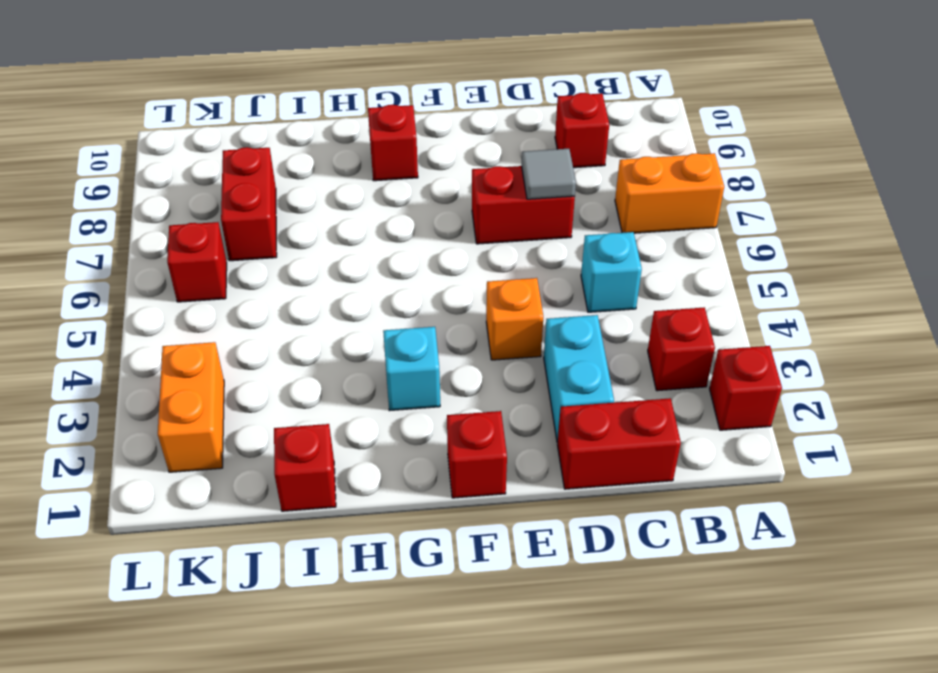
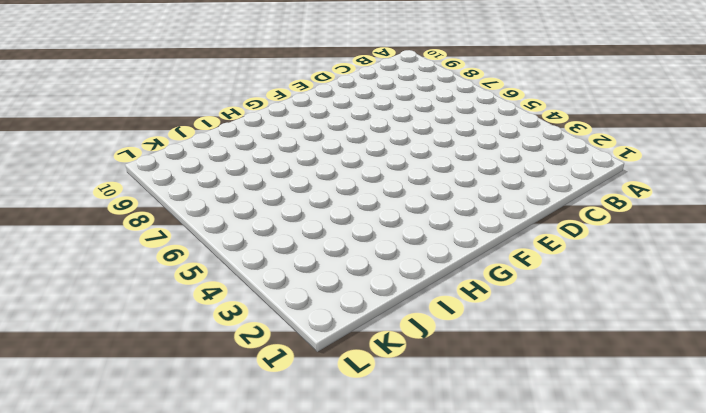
none -> red brick A2 level 1
none -> orange brick A7:B7 level 1
none -> red brick B3 level 1

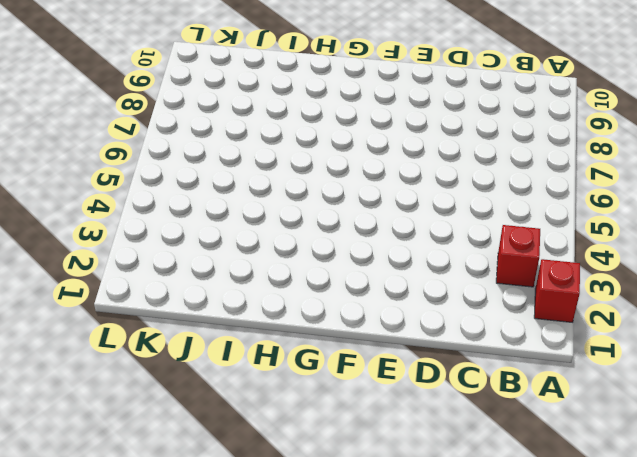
none -> orange brick A7:B7 level 1
none -> red brick C1:D1 level 1
none -> cyan brick C5 level 1

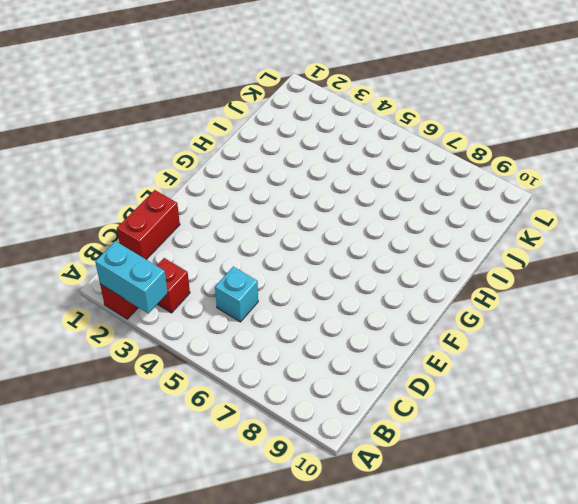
cyan brick A2:A3 level 2 -> cyan brick D2:D3 level 1
none -> orange brick A7:B7 level 1
none -> red brick C9 level 1
none -> red brick D7:E7 level 1

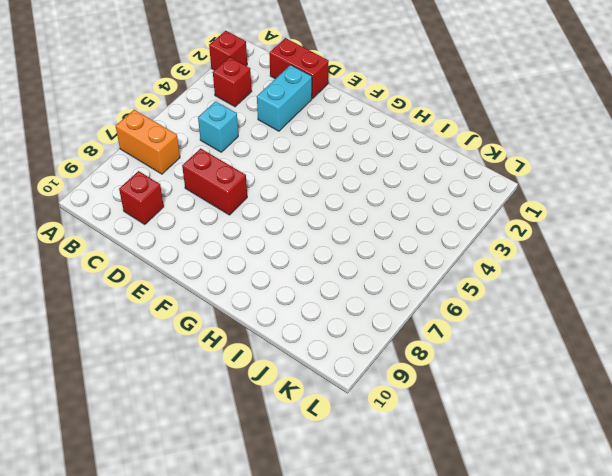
none -> orange brick E4 level 1
none -> red brick F1 level 1
none -> cyan brick G3 level 1

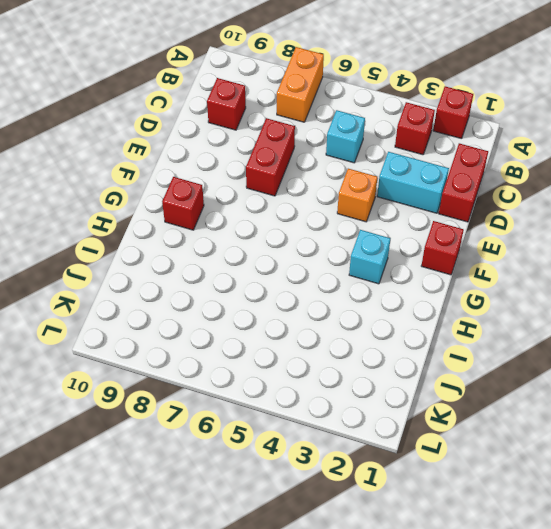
none -> red brick I1 level 1
none -> red brick J7:J8 level 1
none -> orange brick K2:K3 level 1

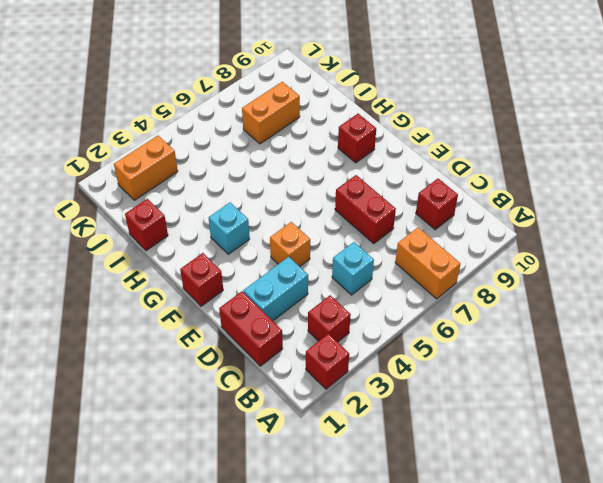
orange brick J7:J8 level 1 -> red brick J7:J8 level 1
none -> red brick K6 level 1
none -> grey tile D7 level 2

